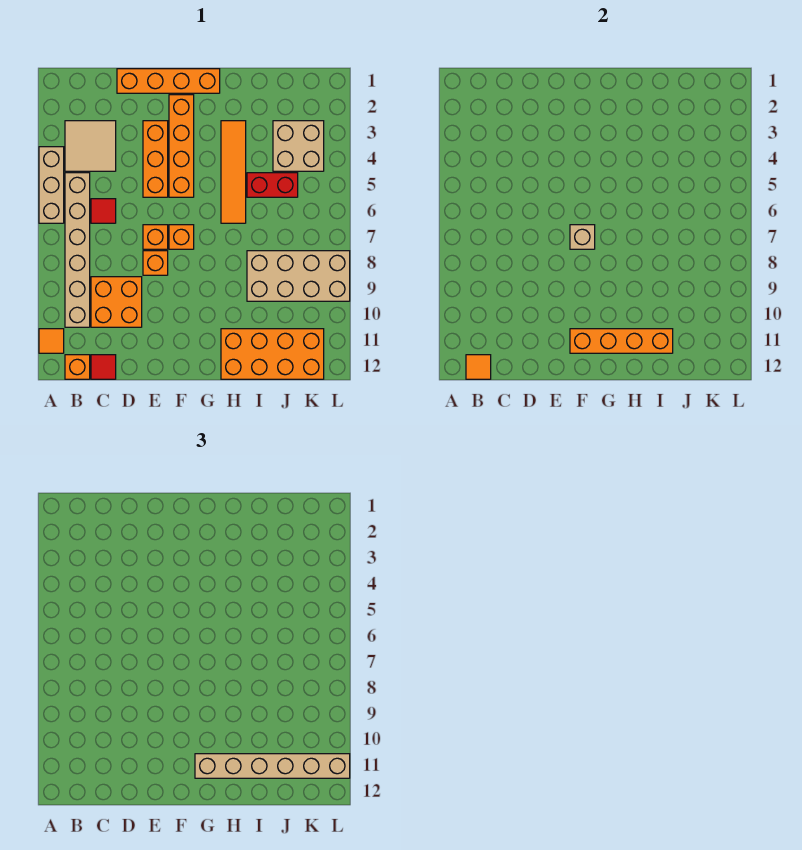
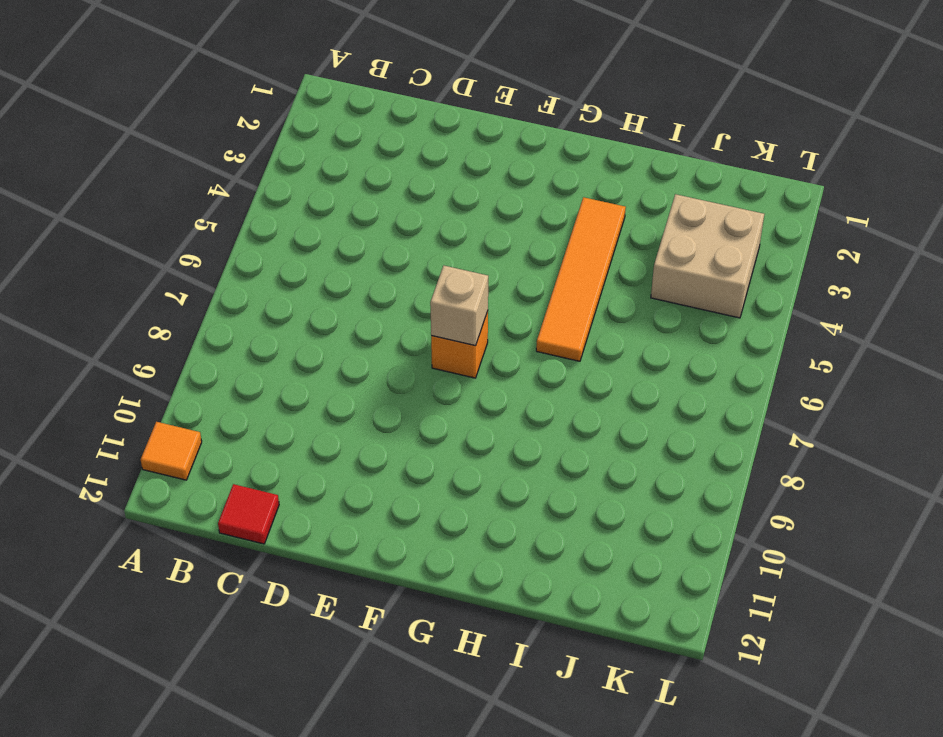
none -> tan brick A4:A6 level 1
none -> tan tile B3:C4 level 1
none -> tan brick B5:B10 level 1

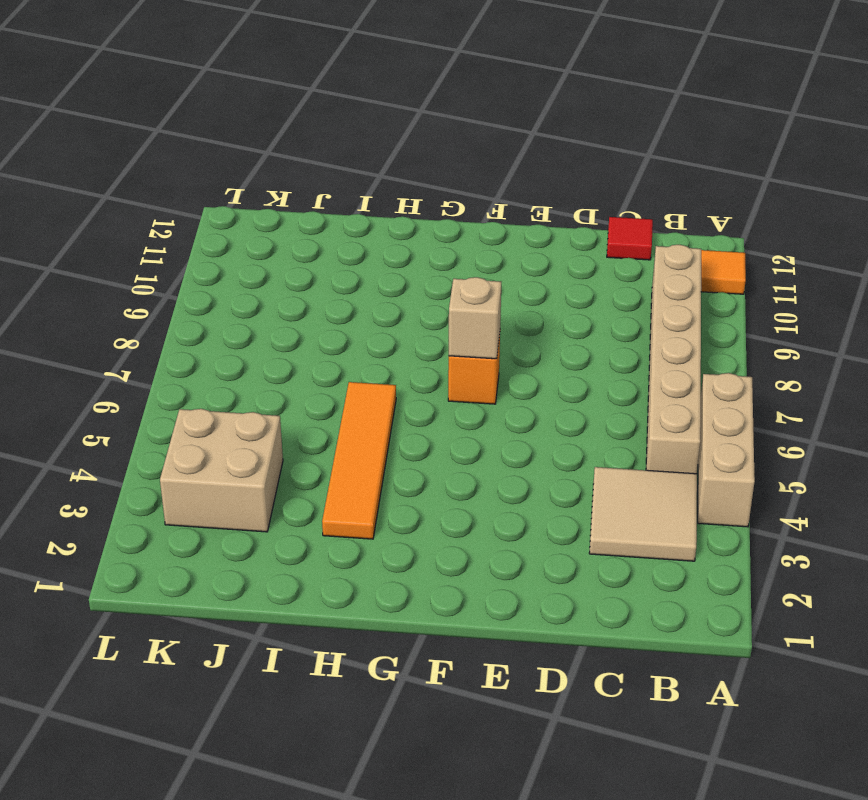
none -> orange brick B12 level 1
none -> red tile C6 level 1
none -> orange brick C9:D10 level 1

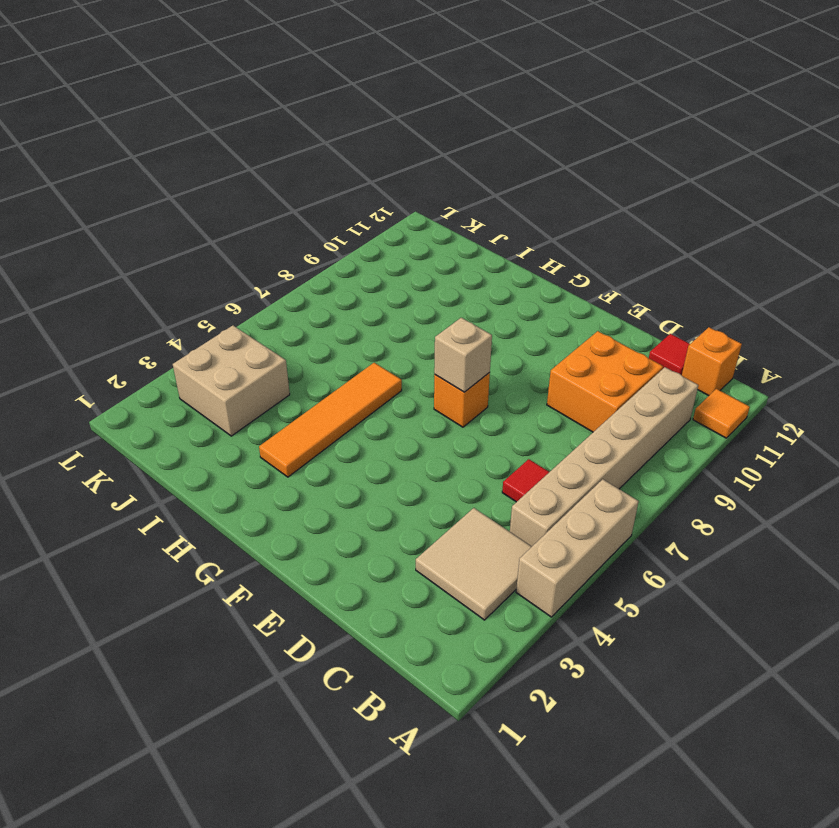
none -> orange brick D1:G1 level 1
none -> orange brick E3:E5 level 1
none -> orange brick E7 level 1

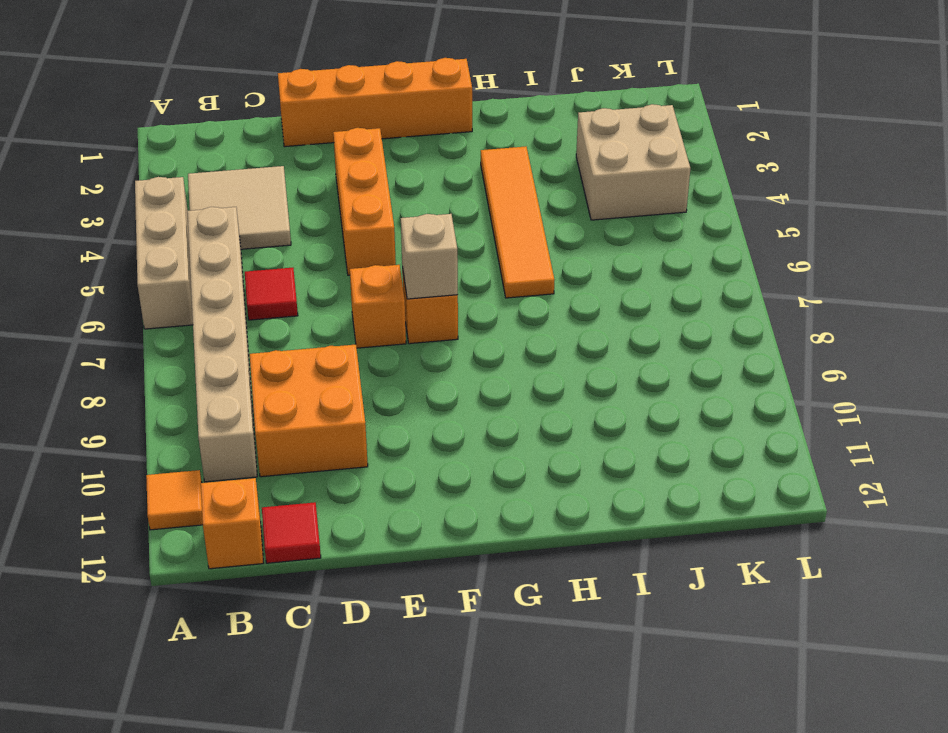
none -> orange brick E8 level 1
none -> orange brick F2:F5 level 1
none -> orange brick H11:K12 level 1

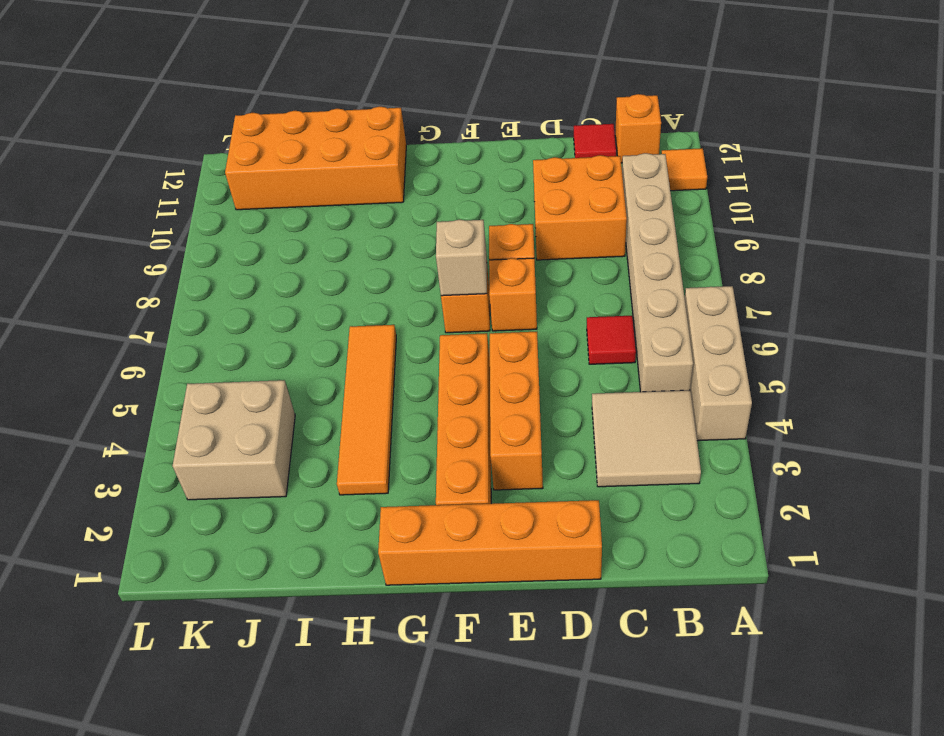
none -> red brick I5:J5 level 1
none -> tan brick I8:L9 level 1
none -> orange tile B12 level 2

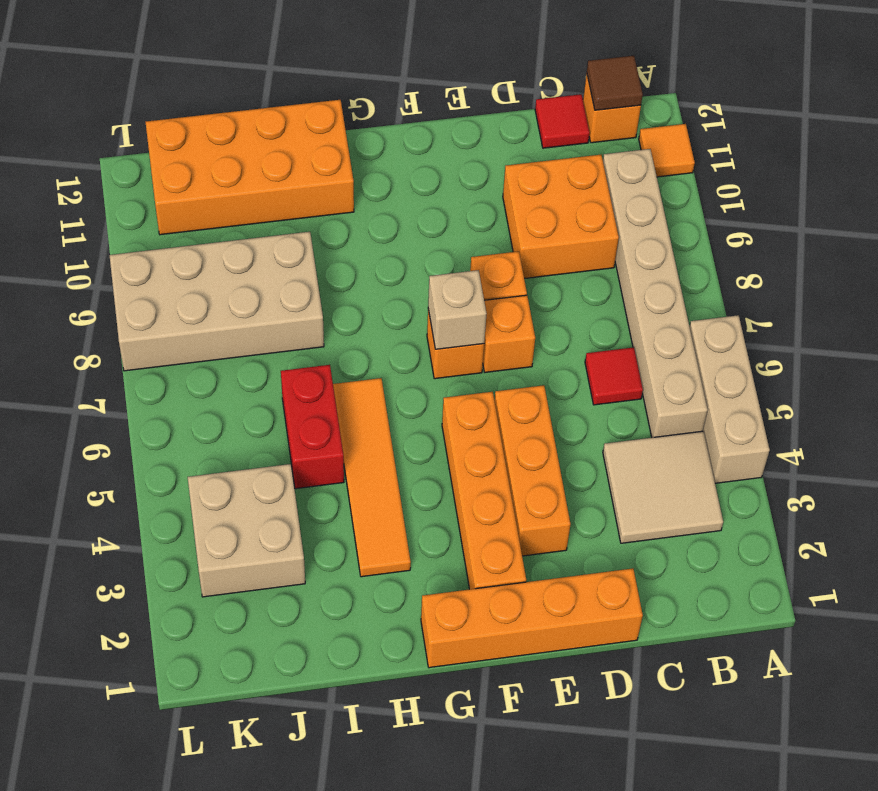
brown tile B12 level 2 -> orange tile B12 level 2
red brick I5:I6 level 1 -> red brick I5:J5 level 1
none -> orange brick F11:I11 level 2
none -> tan brick G11:L11 level 3

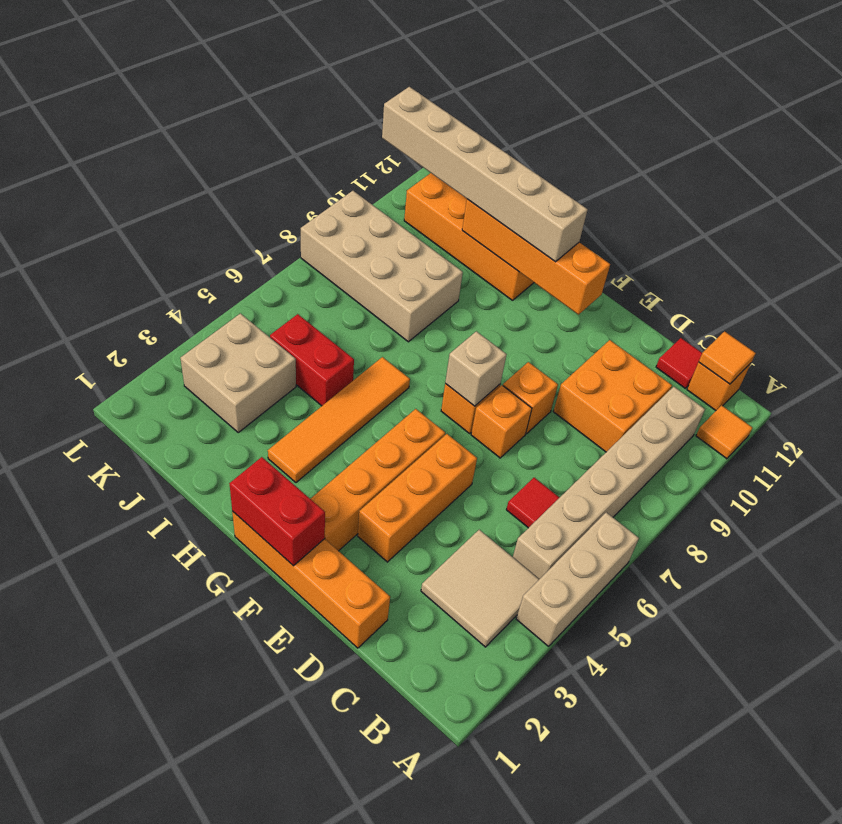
red brick F1:G1 level 2 -> none

